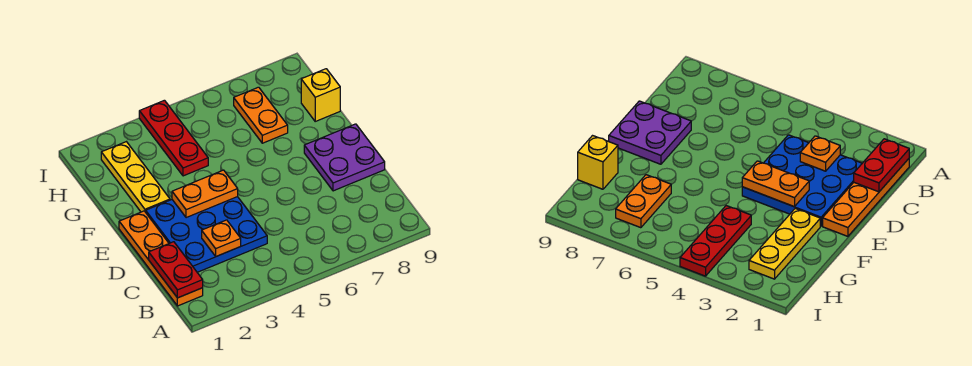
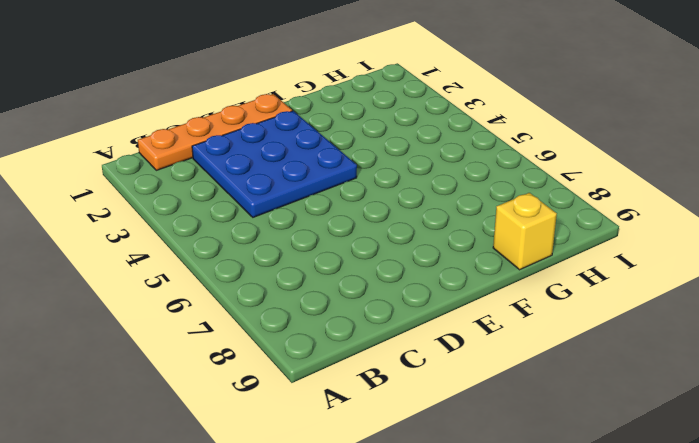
none -> purple plate D8:E9 level 1
none -> yellow plate F2:H2 level 1

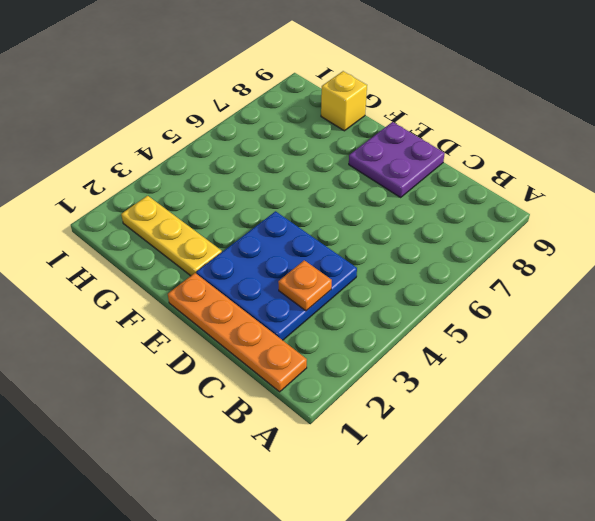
none -> red plate G4:I4 level 1
none -> orange plate G7:H7 level 1

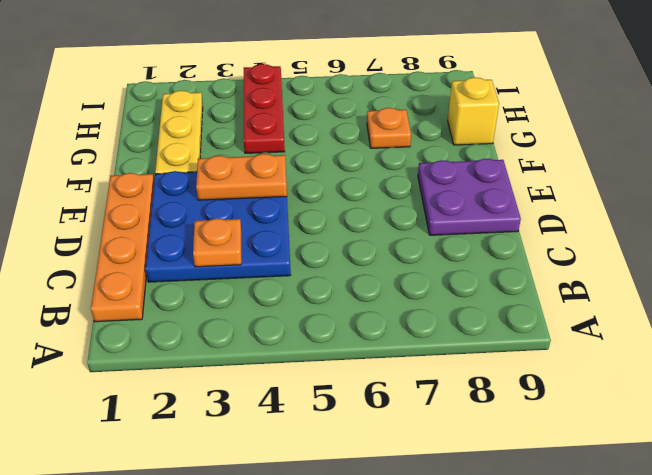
orange plate G7 level 1 -> orange plate G7:H7 level 1
none -> red plate B1:C1 level 2

